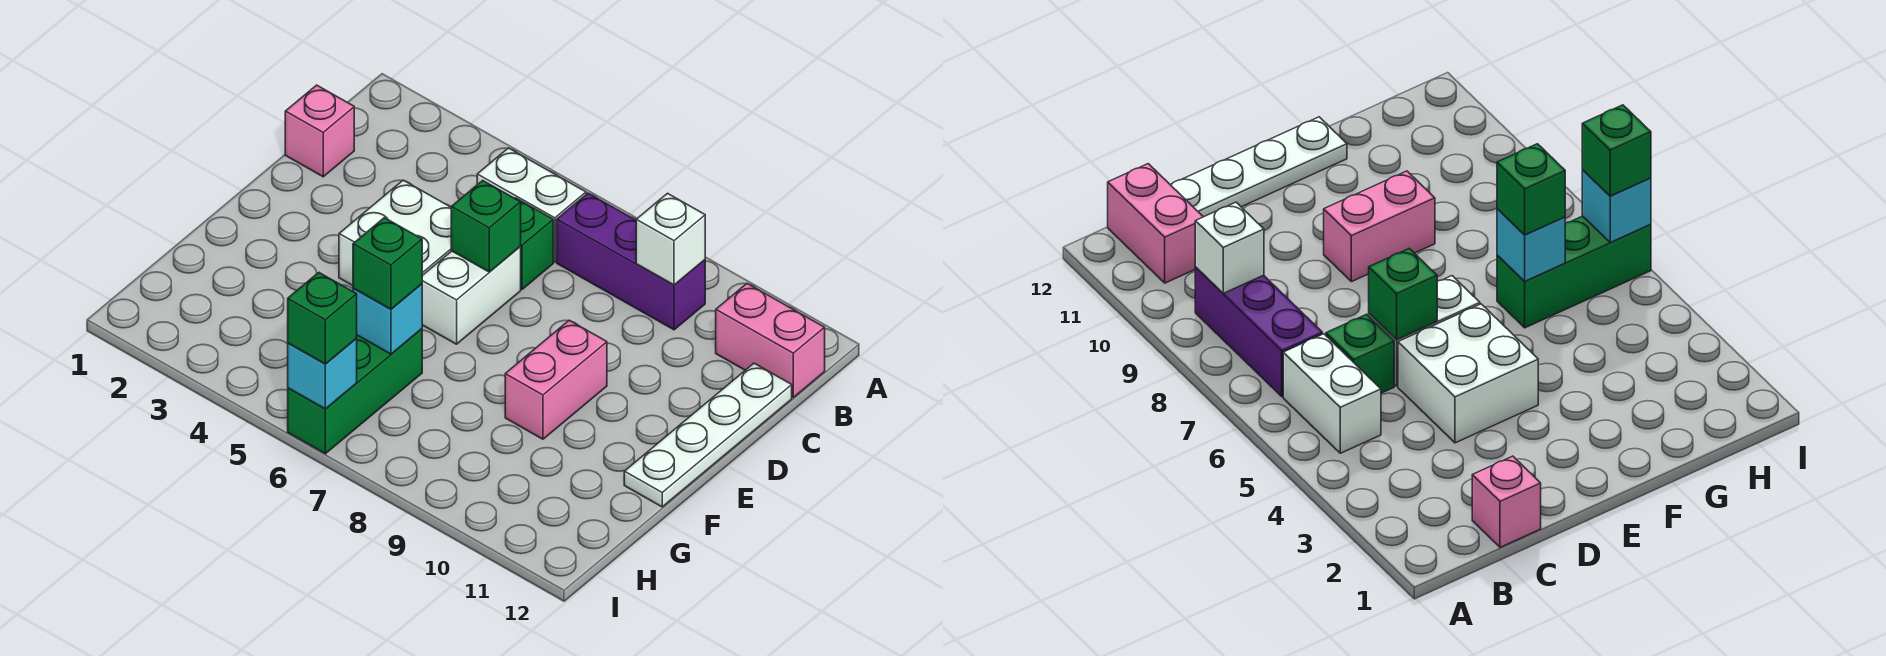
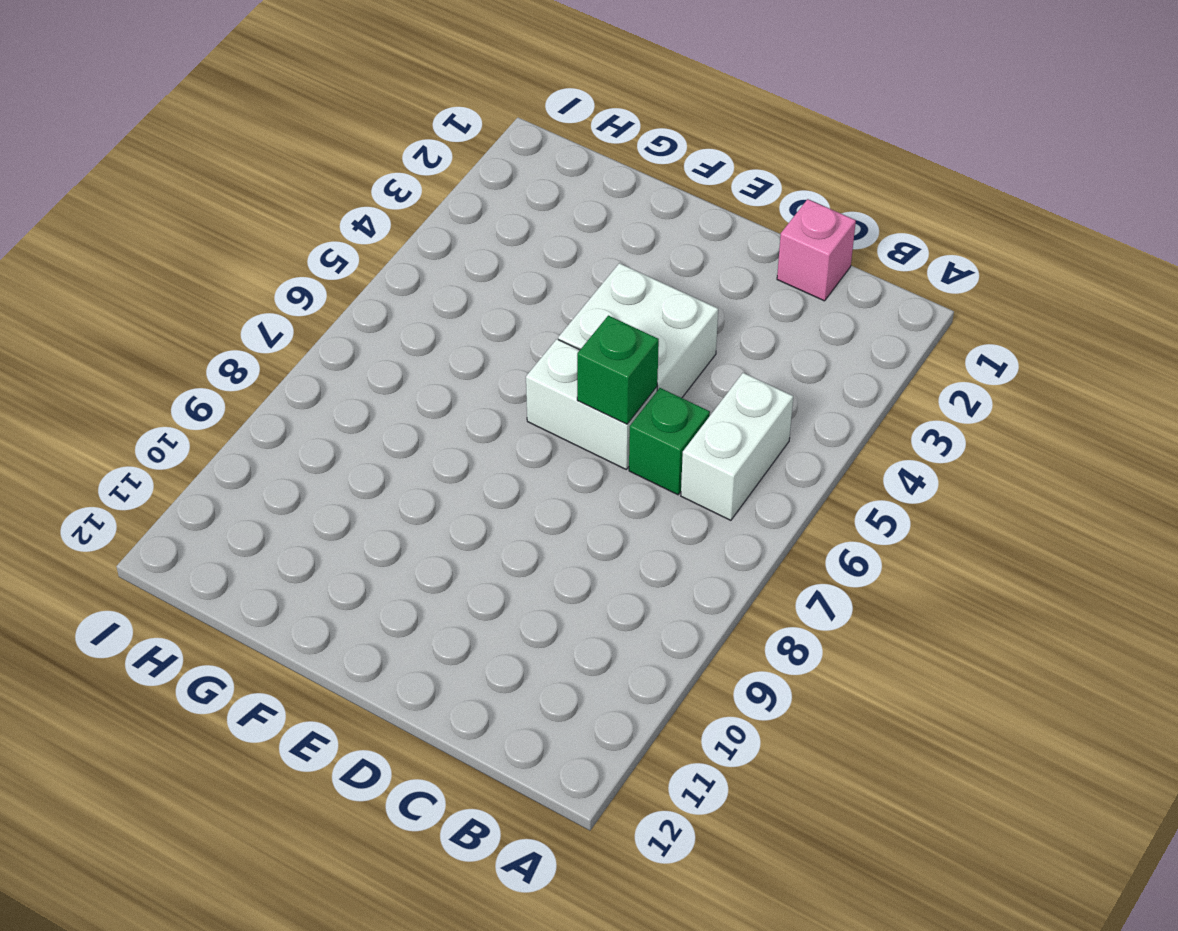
none -> purple brick B7:B9 level 1
none -> pink brick B11:B12 level 1
none -> white plate C12:F12 level 1

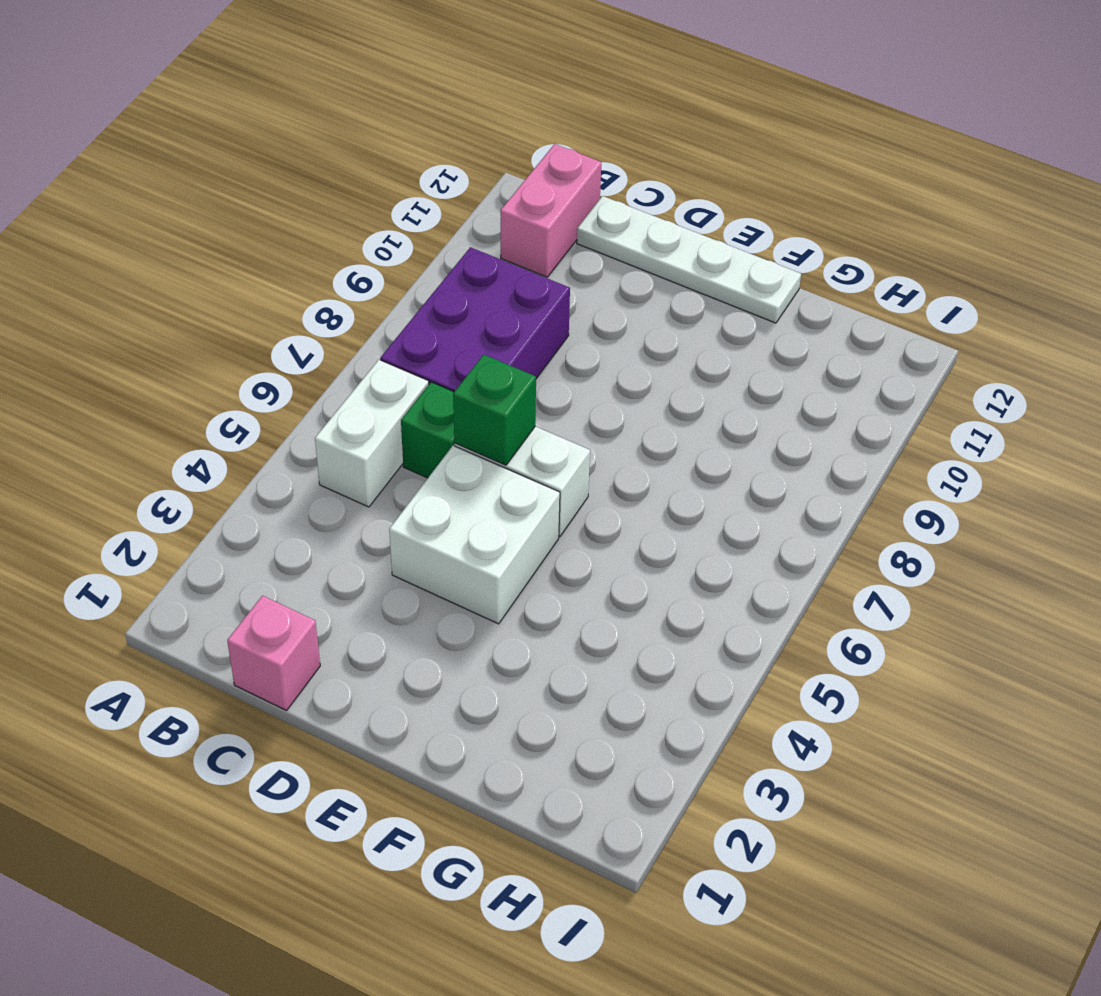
purple brick B7:C9 level 1 -> purple brick B7:B9 level 1
none -> pink brick E9:F9 level 1
none -> green brick G6:I6 level 1
none -> white brick B9 level 2

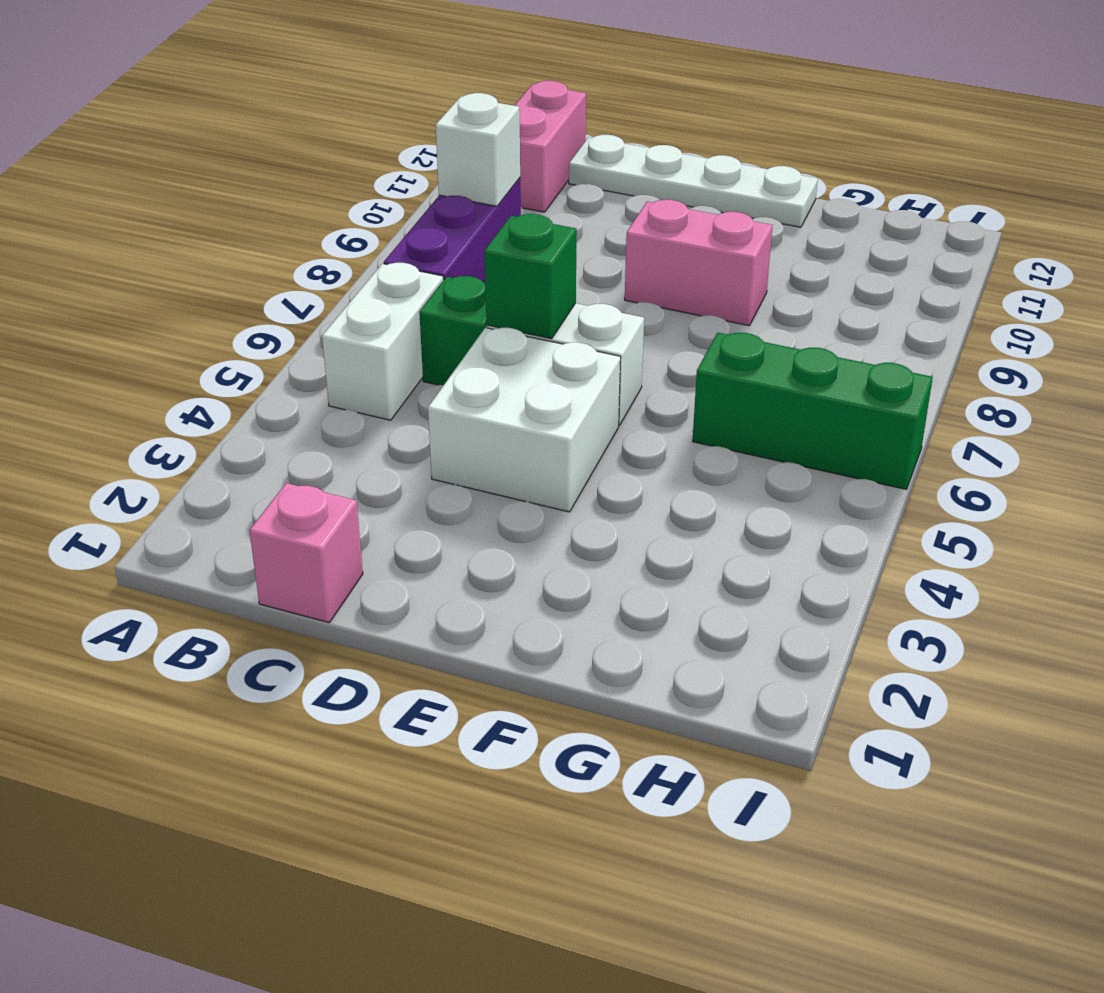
none -> cyan brick G6 level 2
none -> cyan brick I6 level 2
none -> green brick G6 level 3

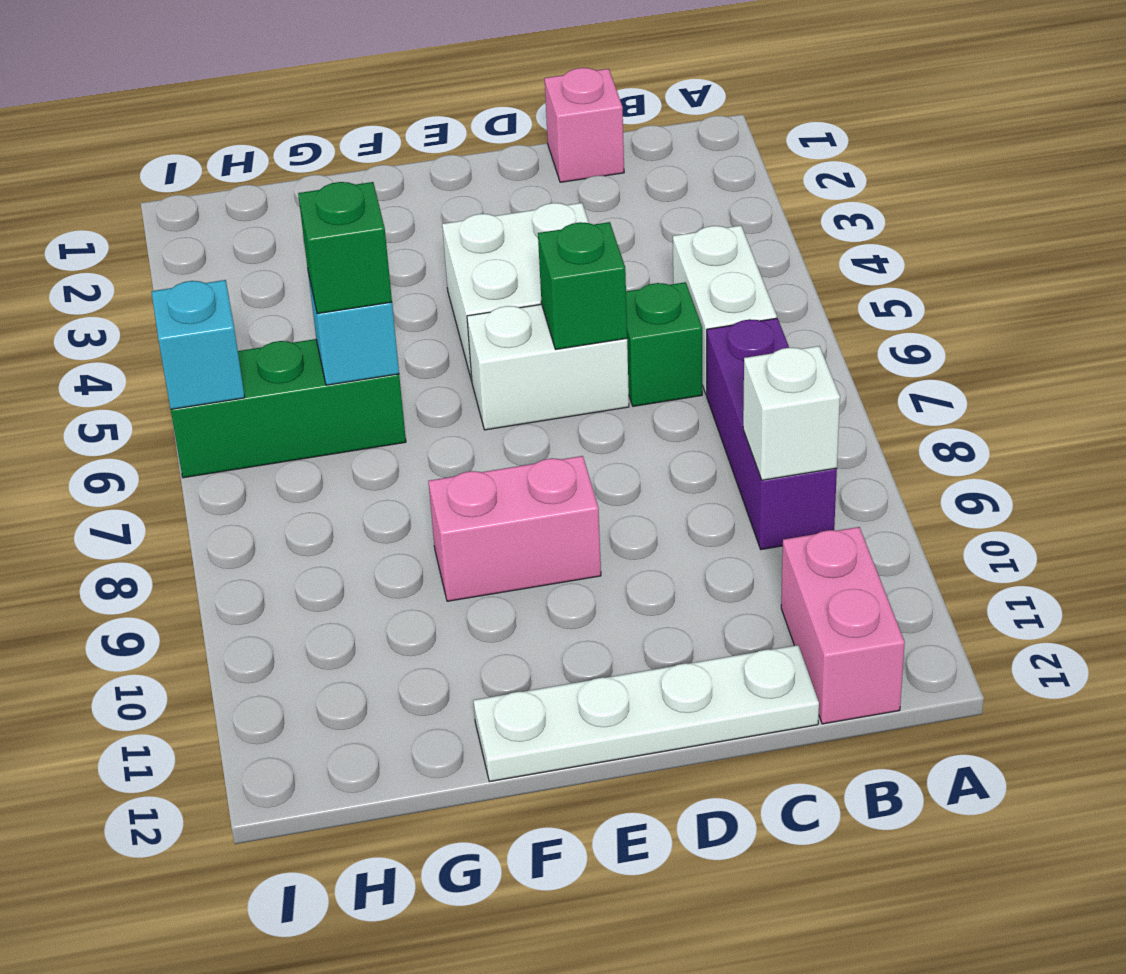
none -> green brick I6 level 3

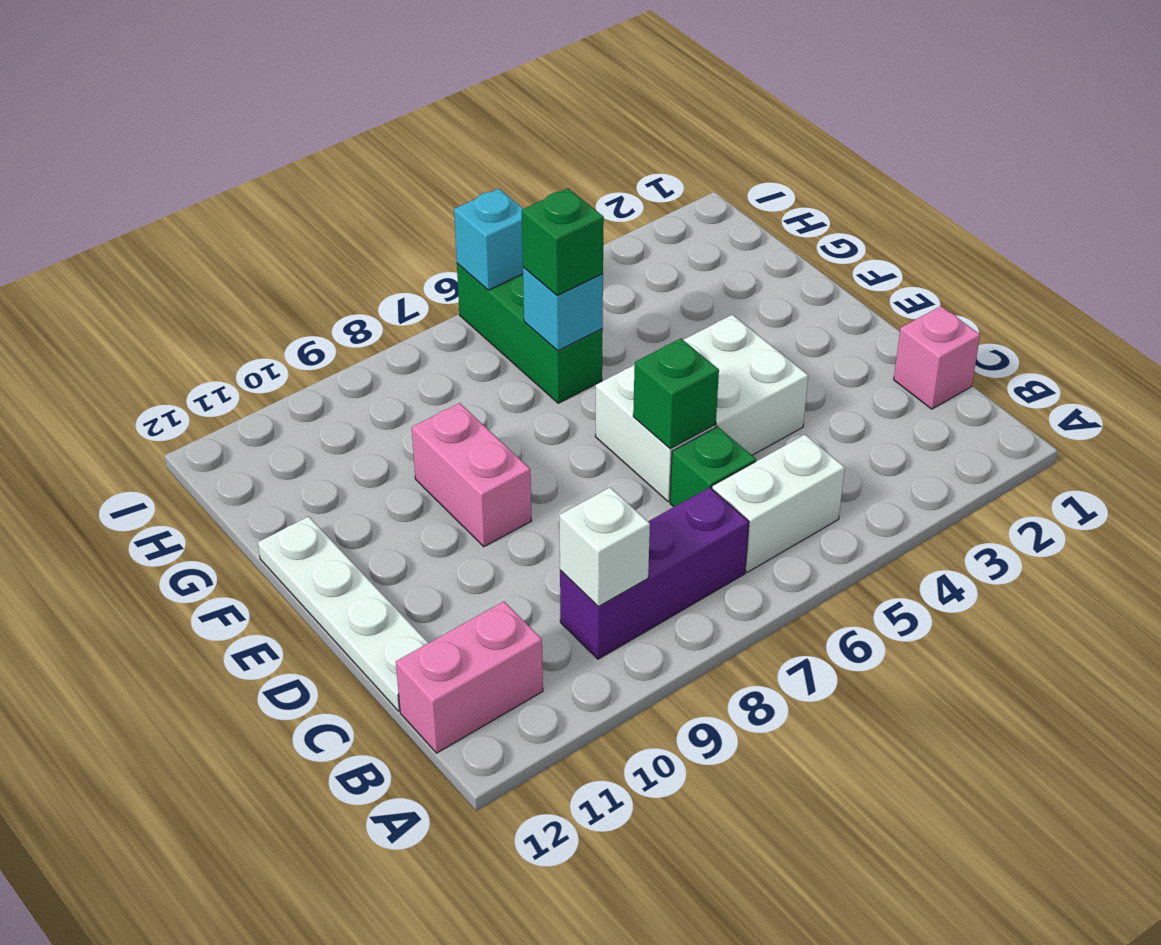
none -> green brick I6 level 3

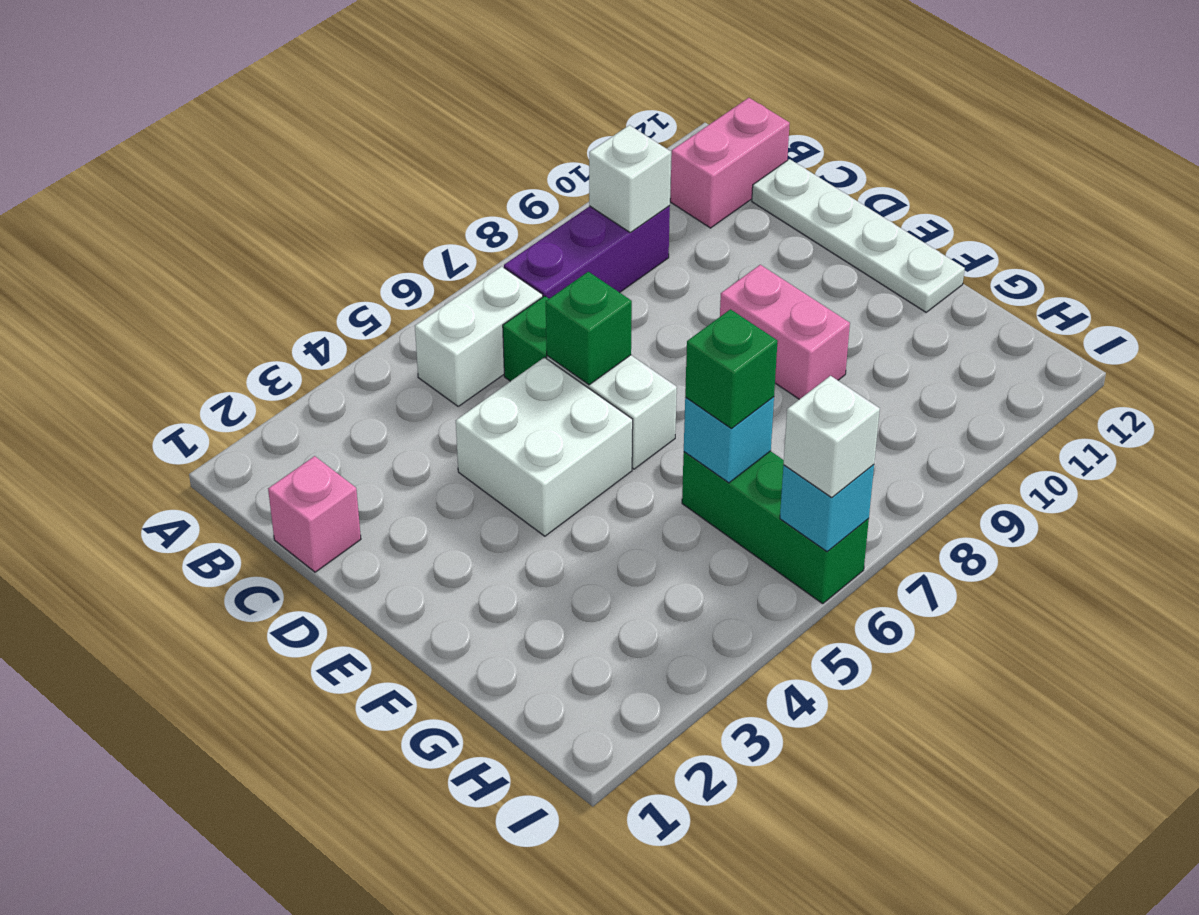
white brick I6 level 3 -> green brick I6 level 3

